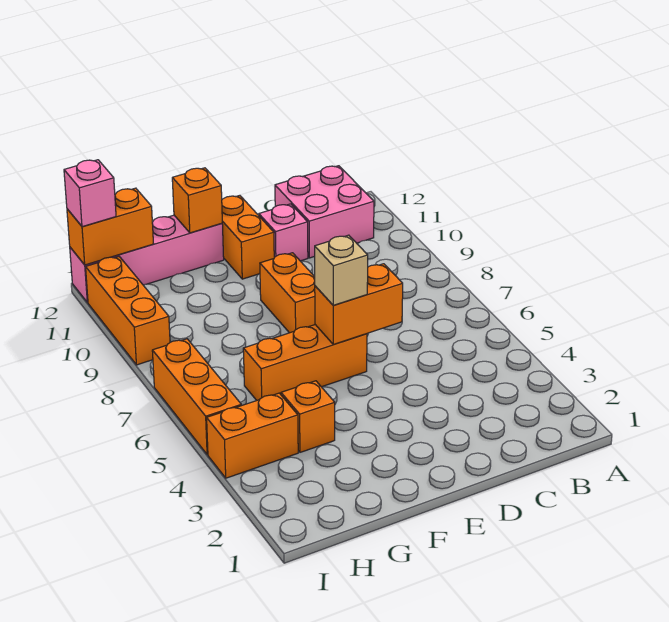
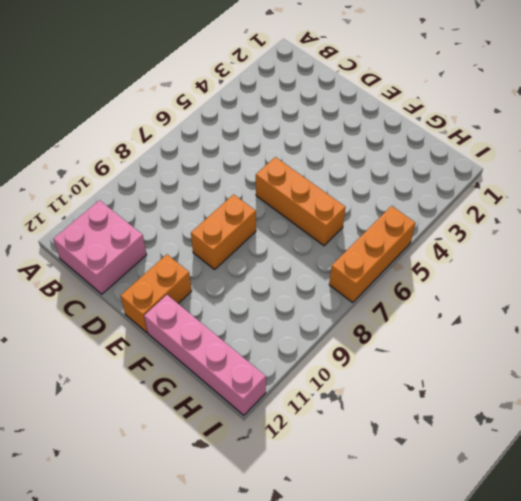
none -> pink brick D11 level 1
none -> orange brick G4 level 1
none -> orange brick H4:I4 level 1

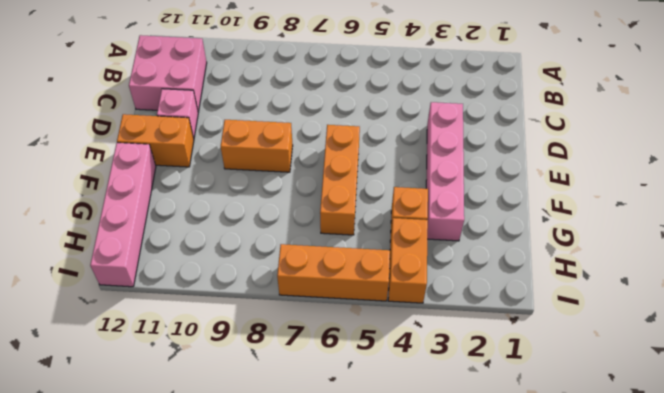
pink brick D3:G3 level 1 -> none
none -> orange brick I9:I11 level 1
none -> orange brick D6:E6 level 2
none -> orange brick F12 level 2

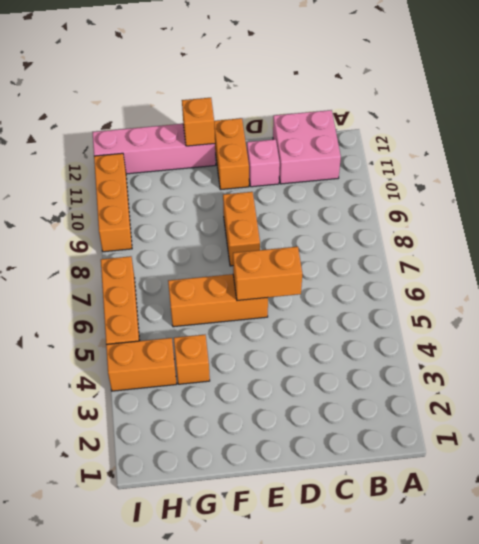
none -> orange brick H12:I12 level 2
none -> tan brick E6 level 3
none -> pink brick I12 level 3

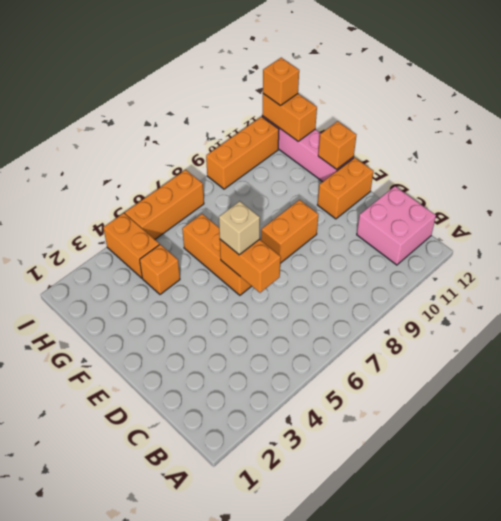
orange brick I12 level 3 -> pink brick I12 level 3
none -> pink brick D11 level 1

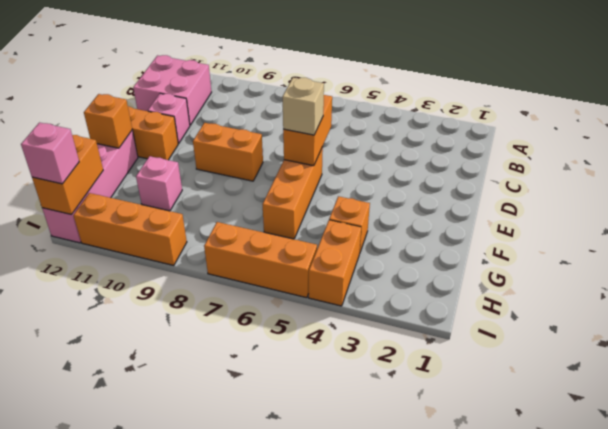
pink brick G10 level 1 -> none

